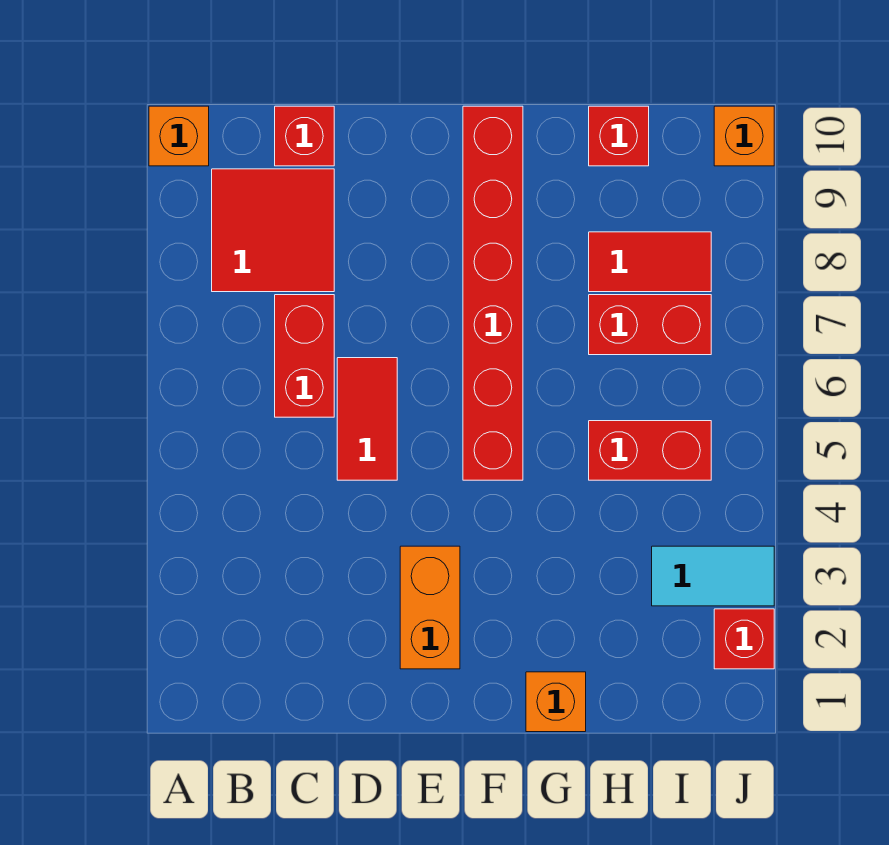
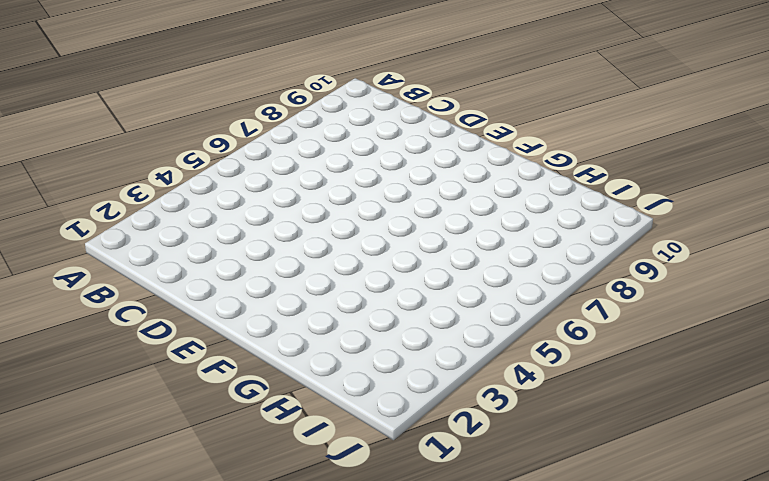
none -> orange brick A10 level 1
none -> red tile B8:C9 level 1
none -> red brick C6:C7 level 1

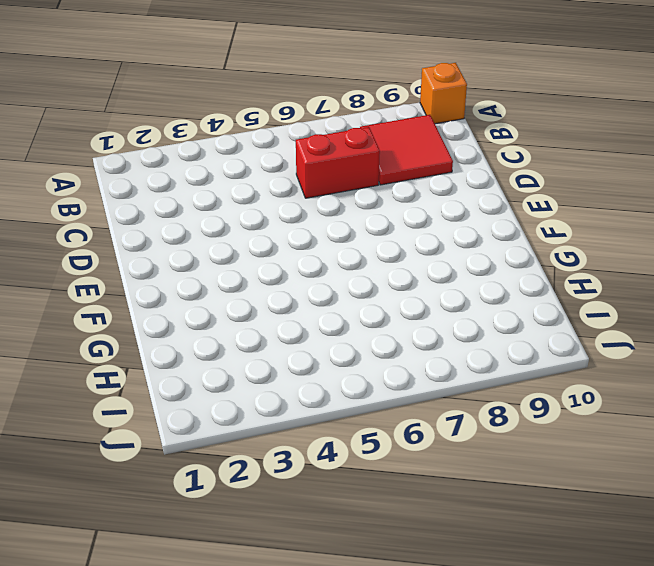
none -> red brick C10 level 1
none -> red tile D5:D6 level 1
none -> orange brick E2:E3 level 1

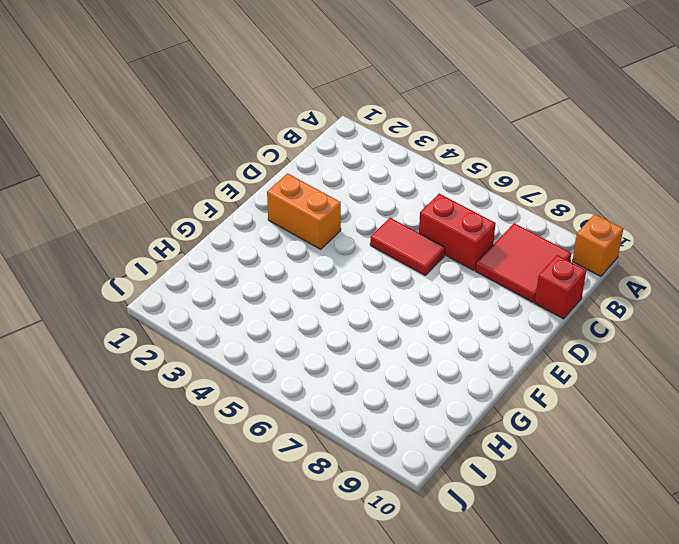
none -> red brick F5:F10 level 1
none -> orange brick G1 level 1
none -> red brick H5:I5 level 1

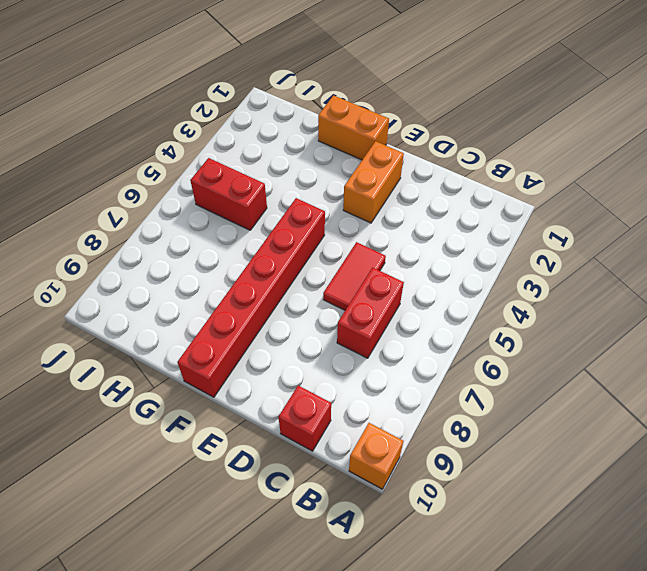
orange brick F1:G1 level 1 -> orange brick G1 level 1
none -> red tile B8:C9 level 1
none -> red brick H7:I7 level 1
none -> red tile H8:I8 level 1

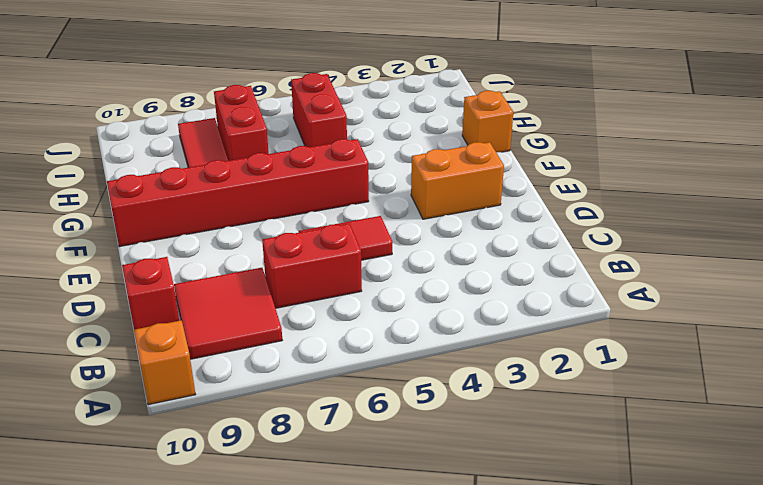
none -> red brick H10 level 1
none -> cyan tile I3:J3 level 1
none -> red brick J2 level 1

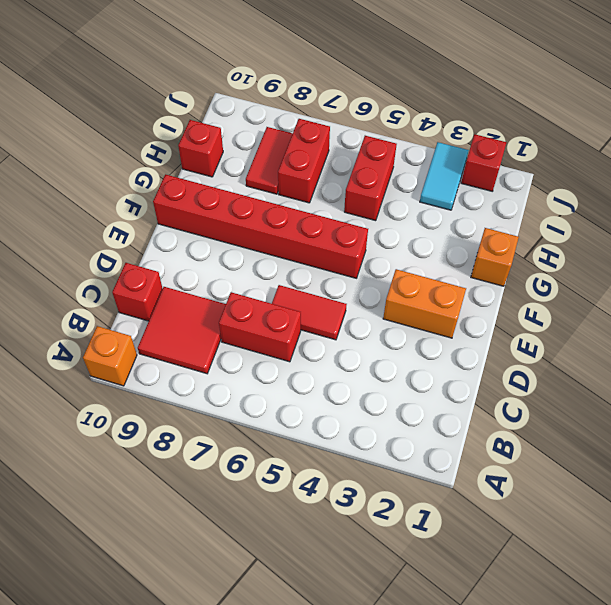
none -> orange brick J10 level 1

